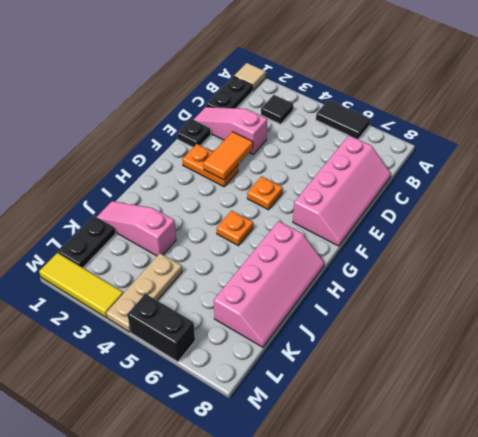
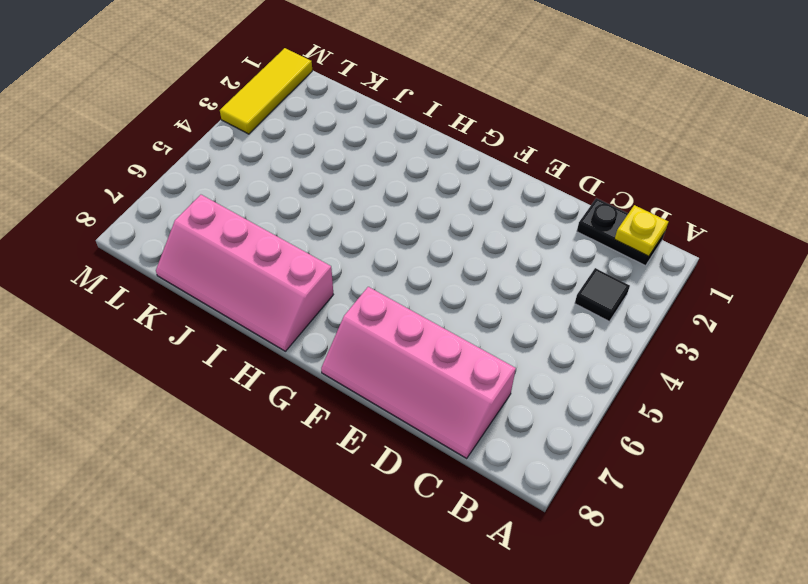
yellow plate B1 level 2 -> none
none -> tan tile A1 level 1
none -> black tile A5:A6 level 1
none -> pink slope D1:D3 level 1 top 3

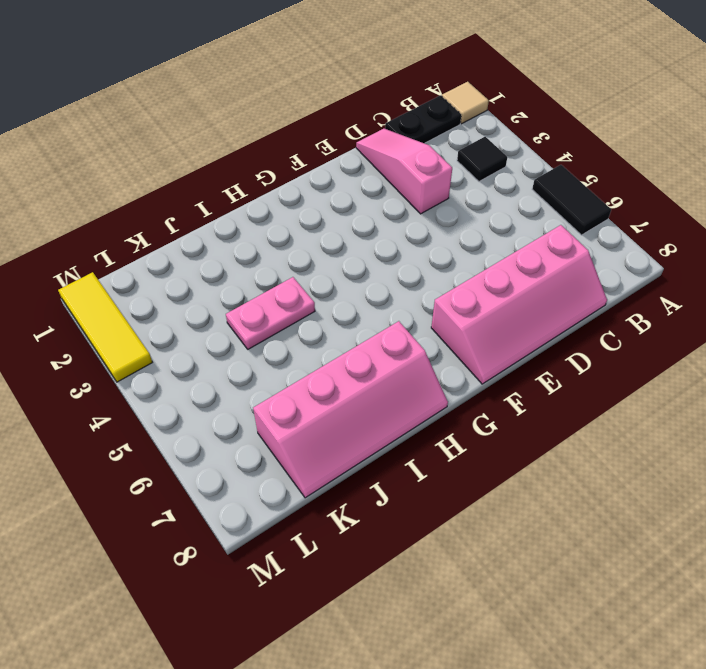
pink plate I4:J4 level 1 -> none
none -> black plate E1 level 1
none -> orange plate F2:F3 level 1
none -> orange plate F5 level 1

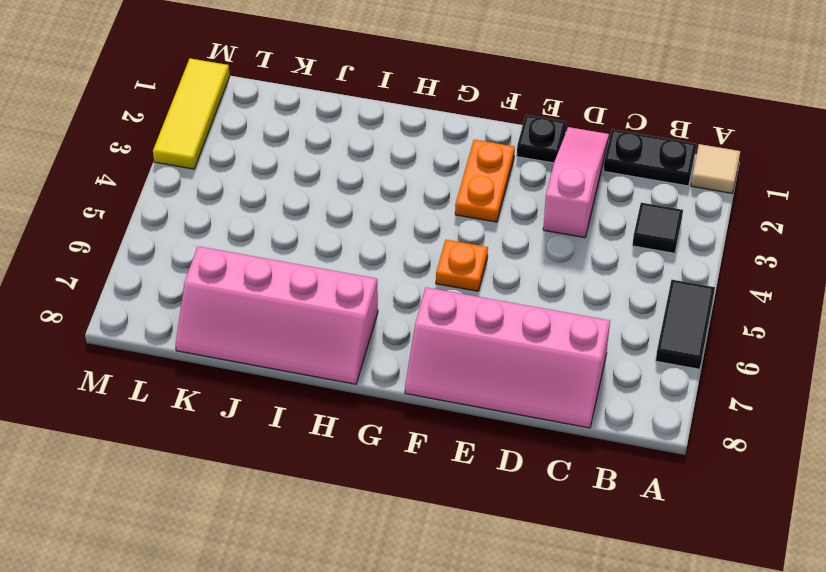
none -> orange plate H5 level 1
none -> pink slope J1:J3 level 1 top 3
none -> black plate K1:L1 level 1

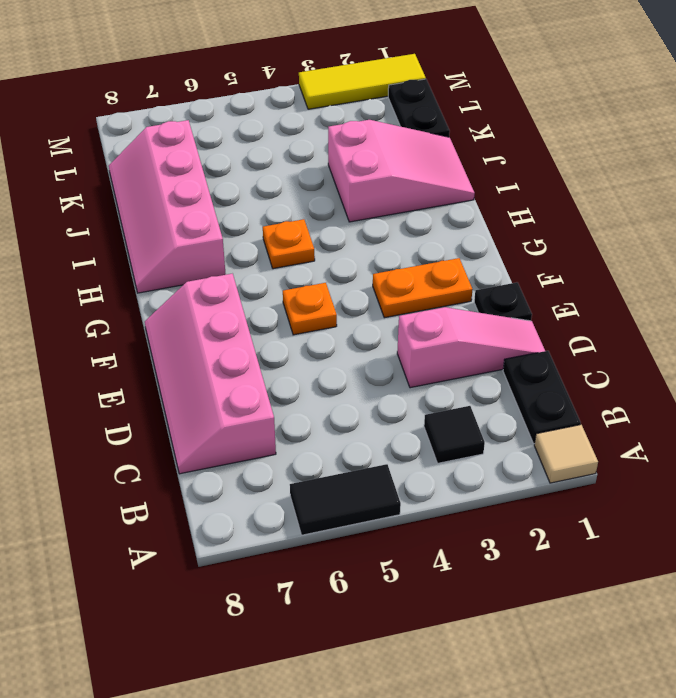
pink slope I1:J3 level 1 top 3 -> pink slope J1:J3 level 1 top 3
none -> tan plate K4:M4 level 1
none -> black brick M5:M6 level 1
none -> orange tile E3:F3 level 2

